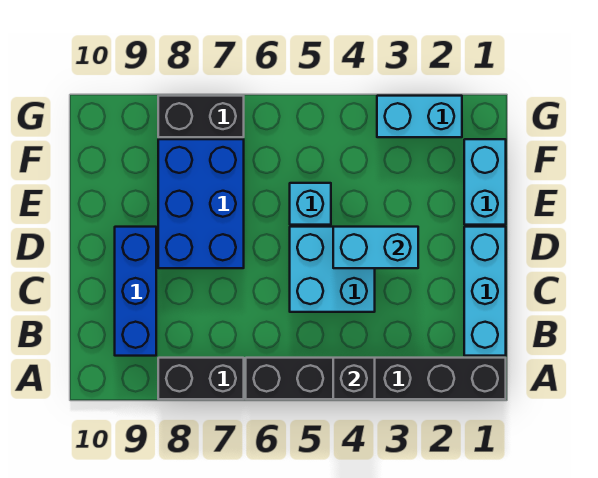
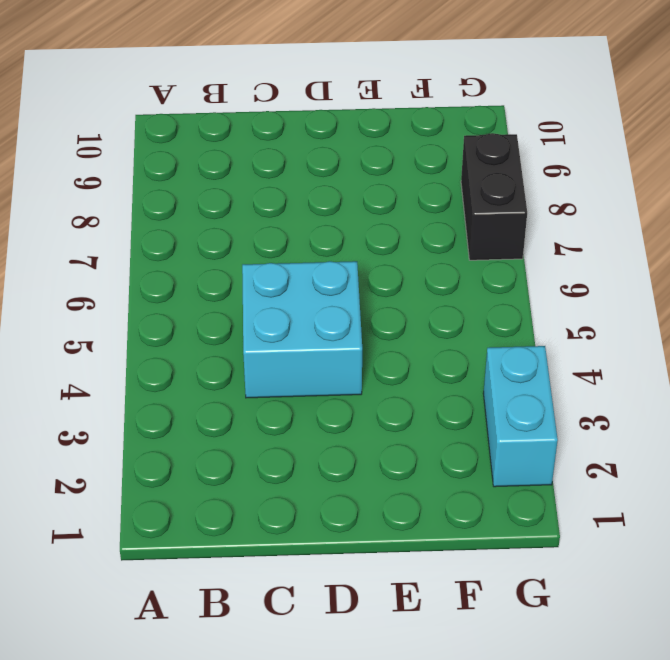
none -> black brick A1:A6 level 1
none -> black brick A7:A8 level 1
none -> cyan brick B1:D1 level 1

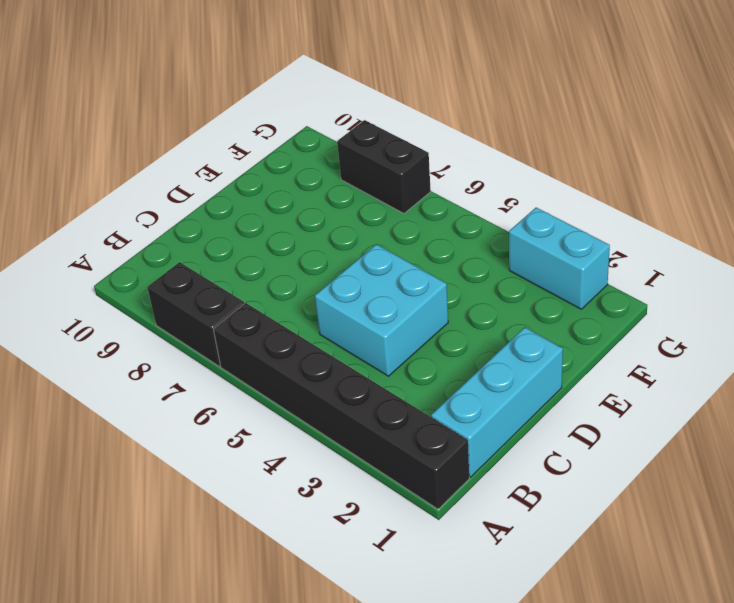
none -> blue brick B9:D9 level 1
none -> blue brick D7:F8 level 1
none -> cyan brick E1:F1 level 1

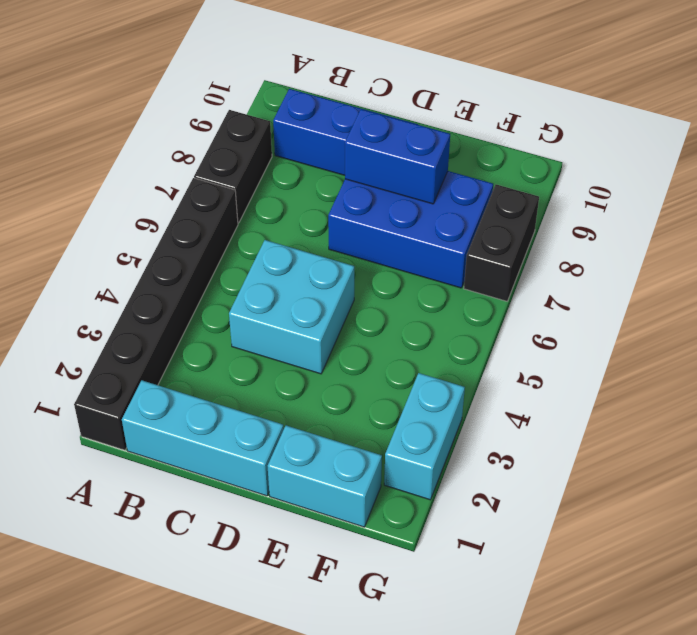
blue brick D8:E8 level 2 -> none
none -> cyan brick E5 level 1
none -> black brick A4 level 2
none -> cyan brick D3:D4 level 2

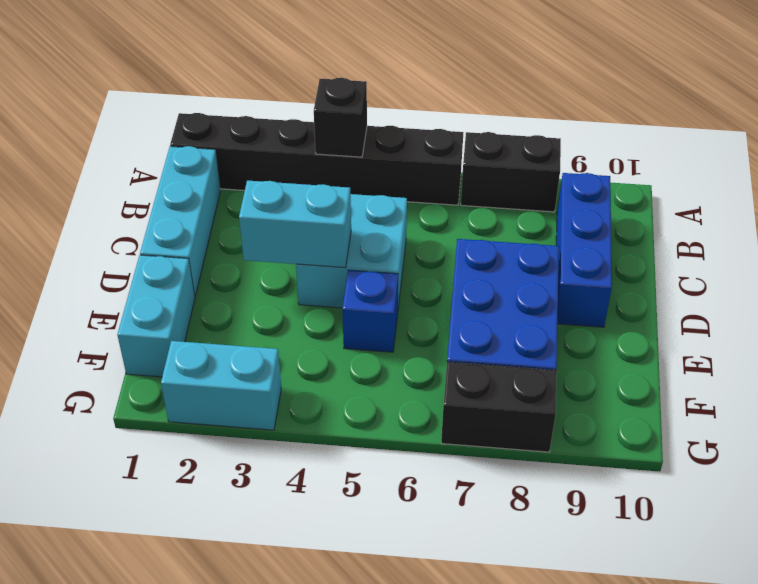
blue brick E5 level 1 -> cyan brick E5 level 1

